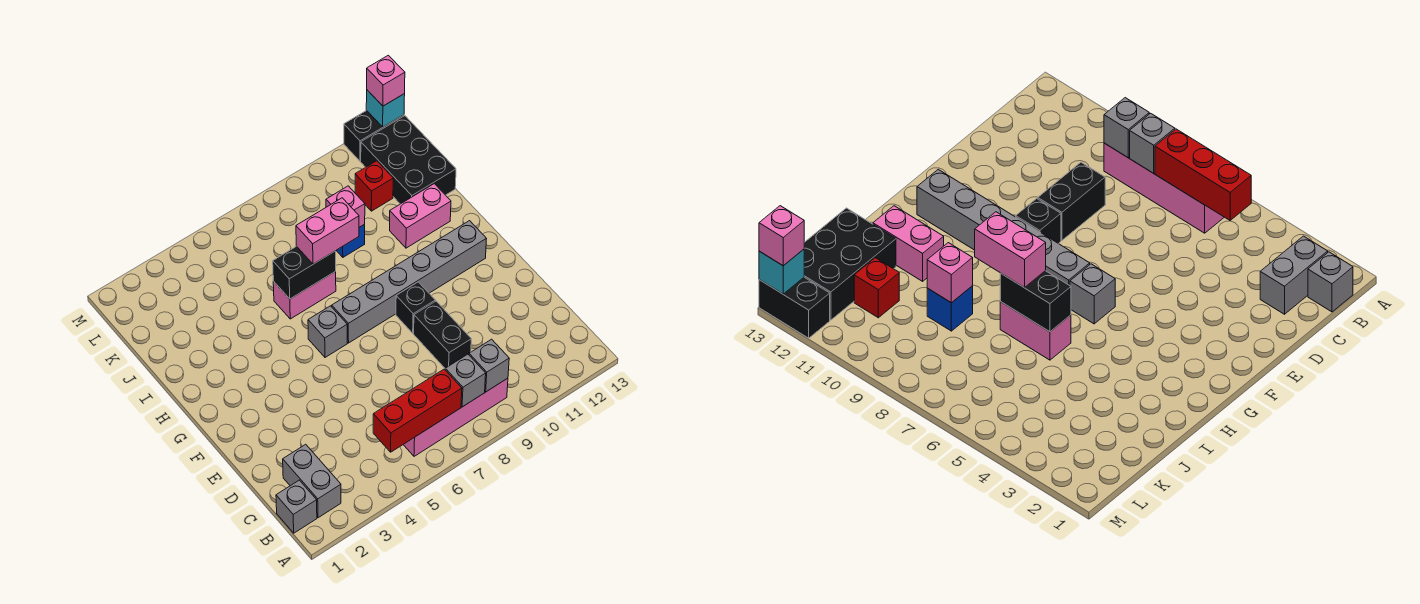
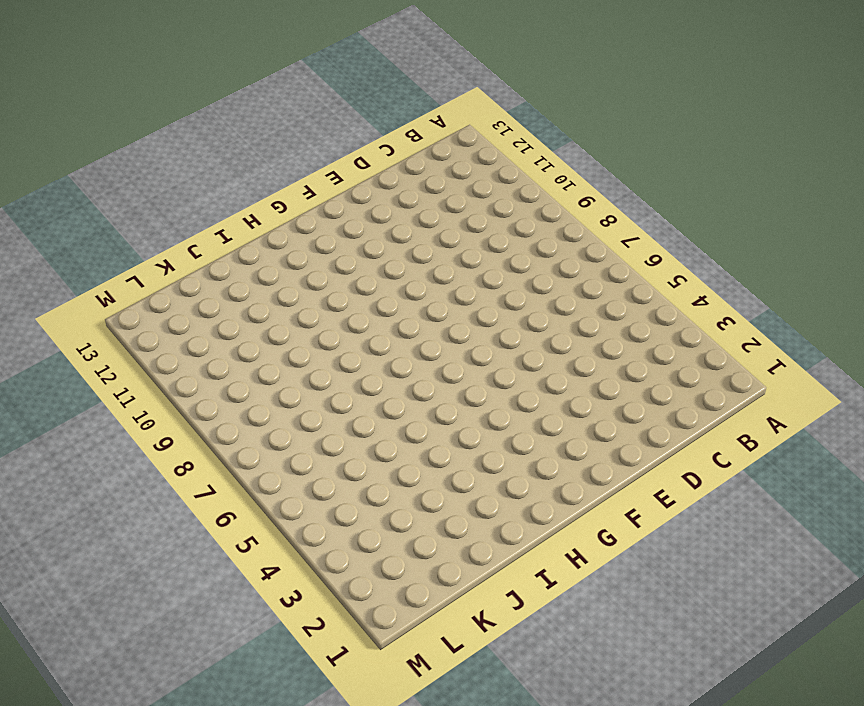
none -> grey brick B1 level 1
none -> grey brick B2:C2 level 1
none -> pink brick B6:B9 level 1

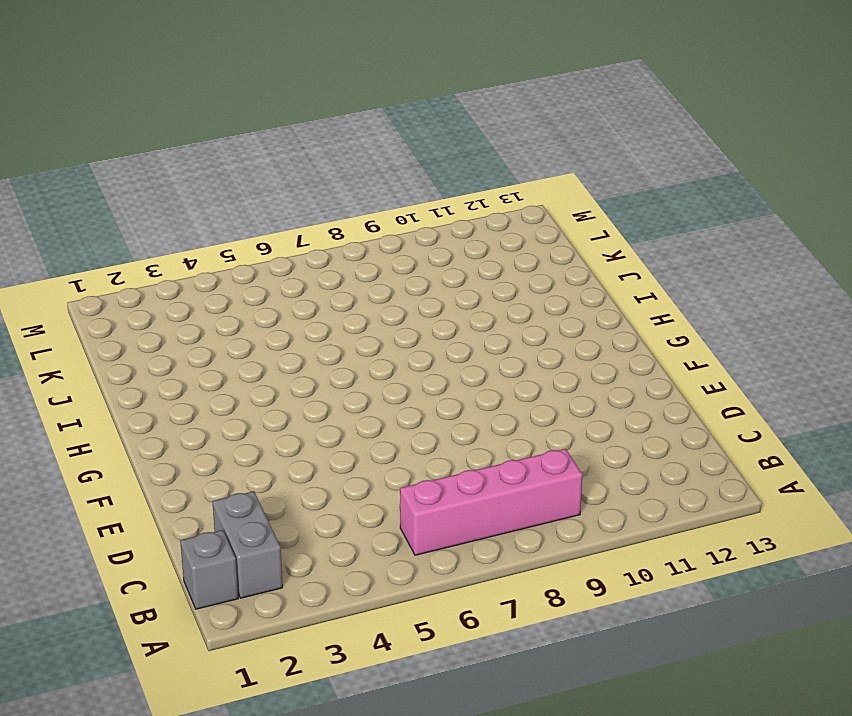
none -> black brick D9:E9 level 1
none -> black brick F9 level 1
none -> grey brick G6 level 1

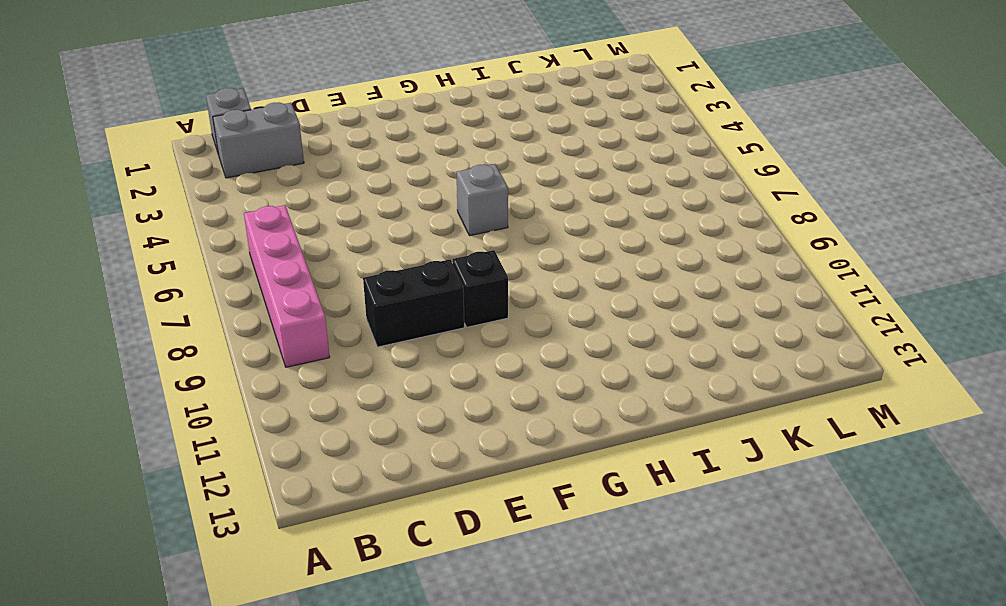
none -> grey brick G7:G12 level 1
none -> pink brick I6:I7 level 1
none -> pink brick I11:I12 level 1

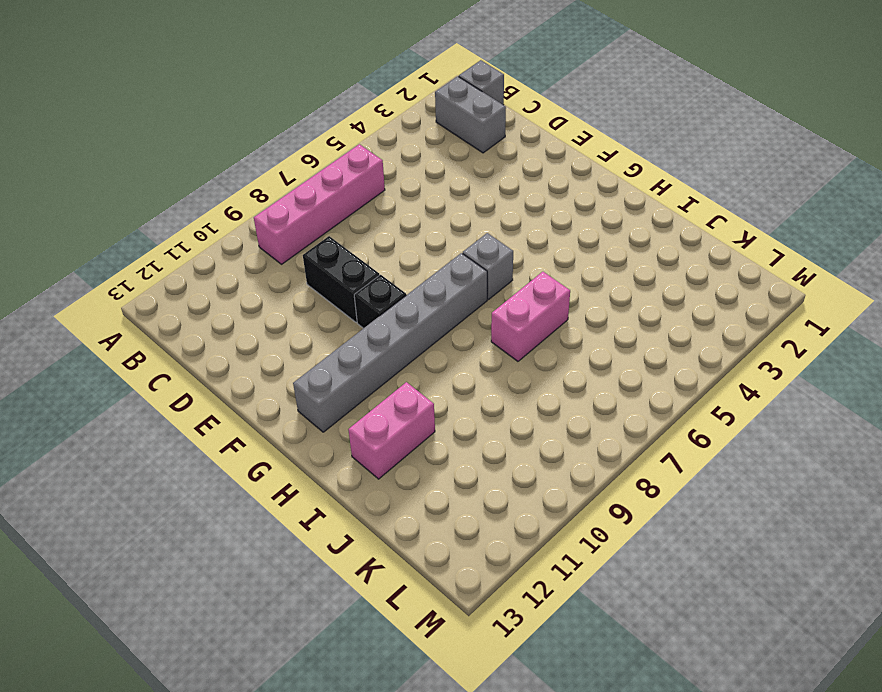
none -> blue brick J9 level 1
none -> black brick J12:L13 level 1
none -> red brick K11 level 1

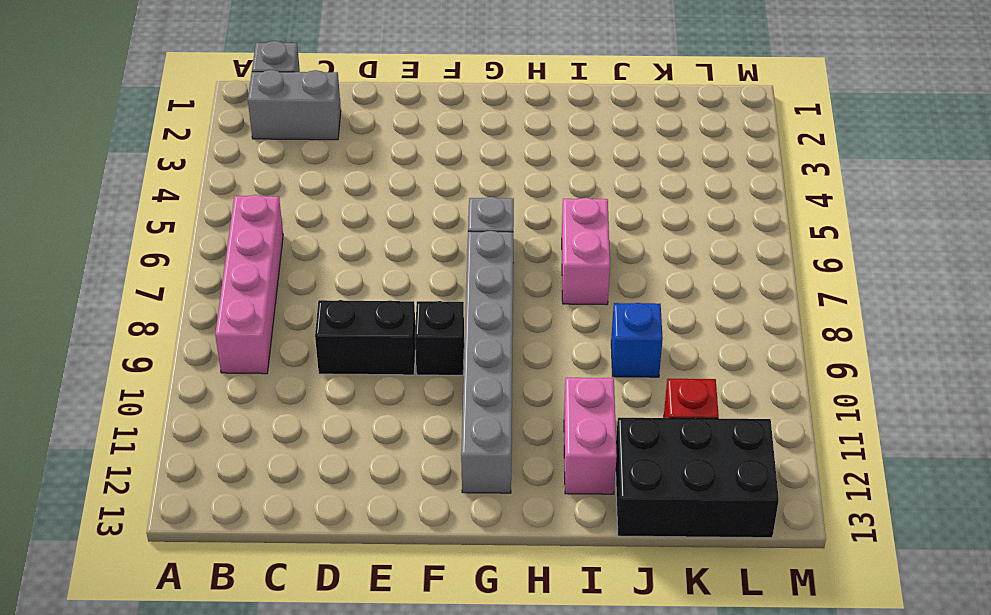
none -> black brick M12:M13 level 1
none -> red brick B5:B7 level 2
none -> grey brick B8 level 2

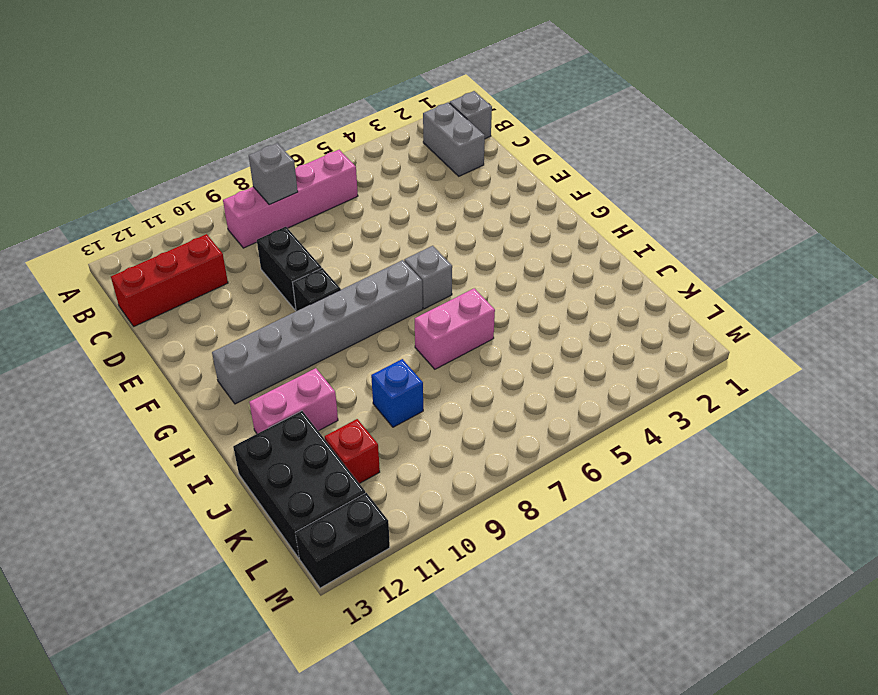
red brick C11:C13 level 1 -> red brick B5:B7 level 2
none -> grey brick B9 level 2
none -> black brick I6:I7 level 2
none -> pink brick J9 level 2

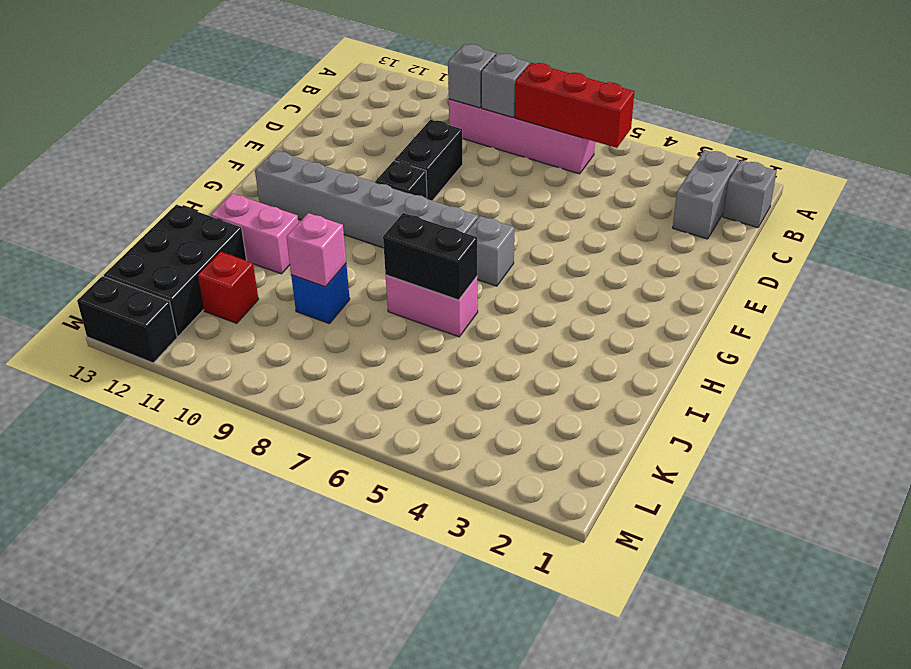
none -> cyan brick M13 level 2
none -> pink brick I7:I8 level 3
none -> pink brick M13 level 3

